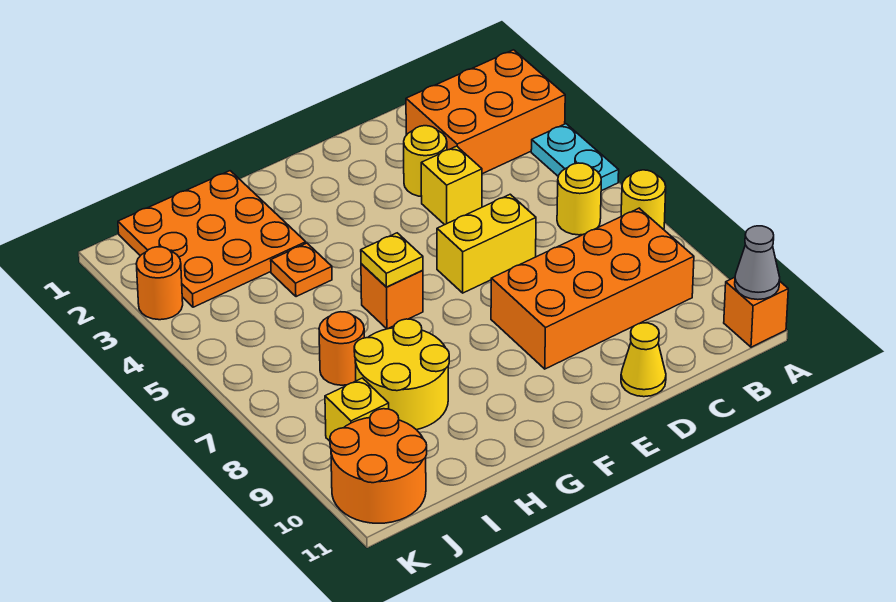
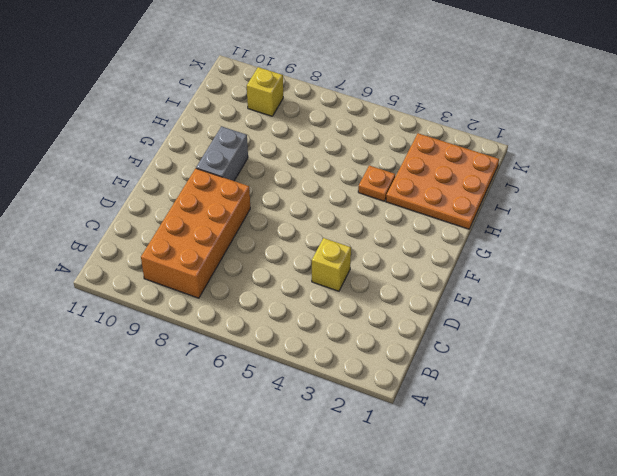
grey brick F9:G9 level 1 -> none
none -> orange brick A2:C3 level 1
none -> cyan plate A4:A5 level 1
none -> yellow round brick A7 level 1

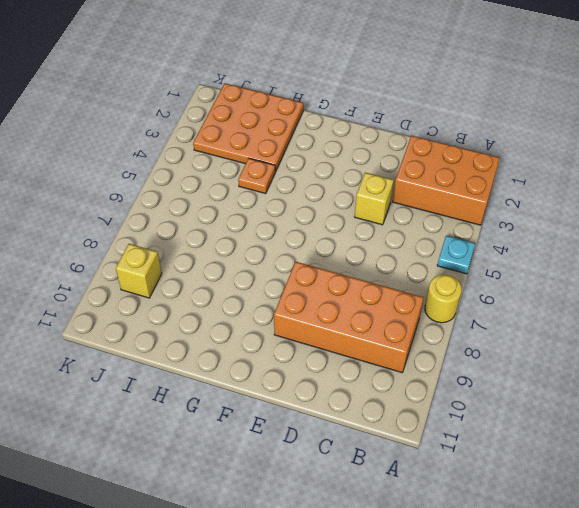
cyan plate A5 level 1 -> cyan plate A4:A5 level 1
none -> orange brick A11 level 1
none -> yellow round brick B6 level 1
none -> yellow round brick D3 level 1

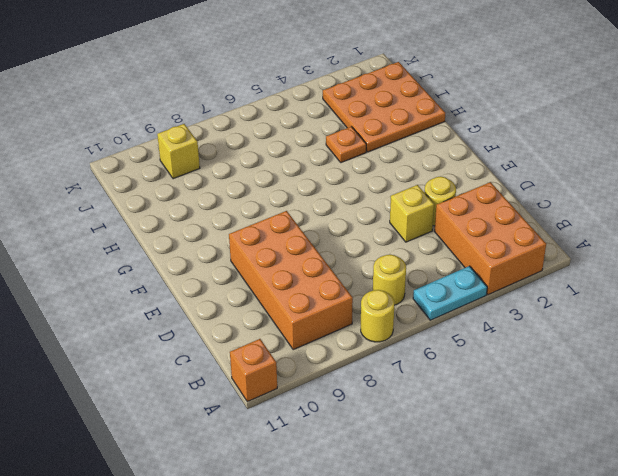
none -> yellow brick D6:E6 level 1
none -> yellow cone D11 level 1
none -> orange brick G6 level 1

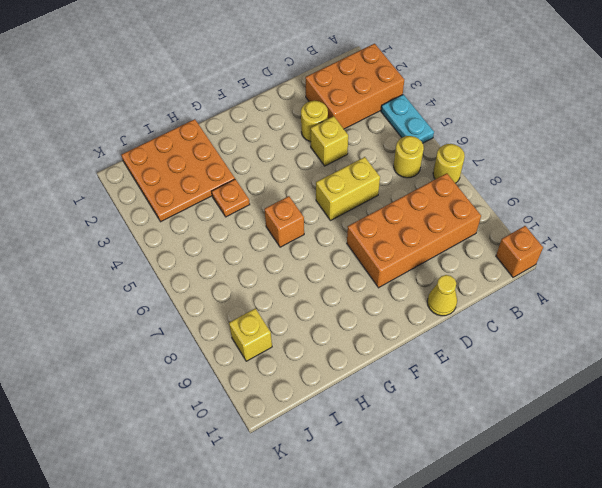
none -> yellow round brick H8:I9 level 1
none -> orange round brick I7 level 1
none -> orange round brick J10:K11 level 1

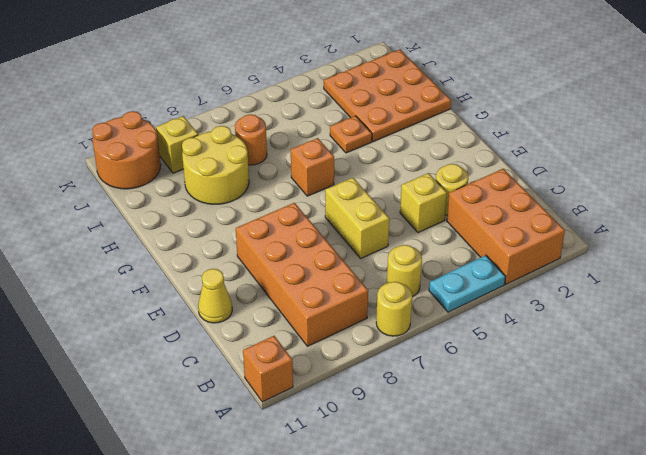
none -> orange round brick K3 level 1
none -> grey cone A11 level 2
none -> yellow plate G6 level 2

